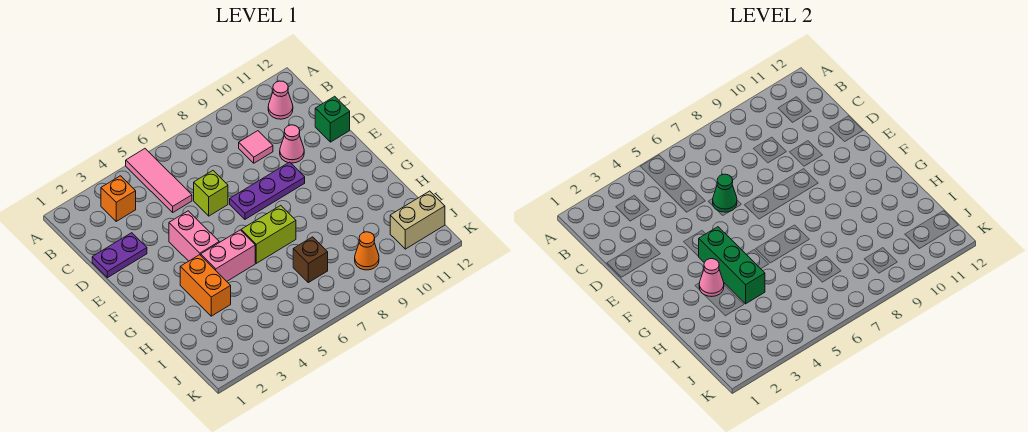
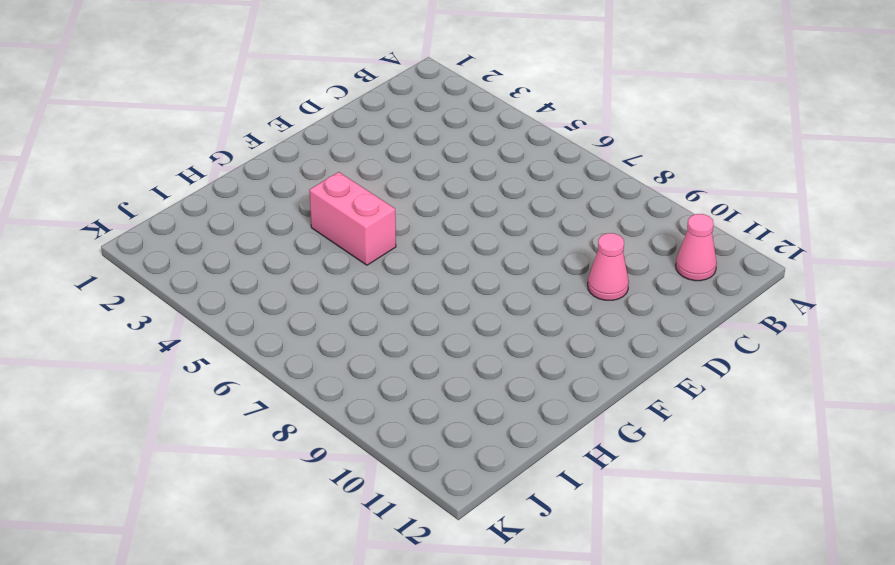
none -> pink tile A5:C5 level 1
none -> orange brick B3 level 1
none -> pink tile C9 level 1

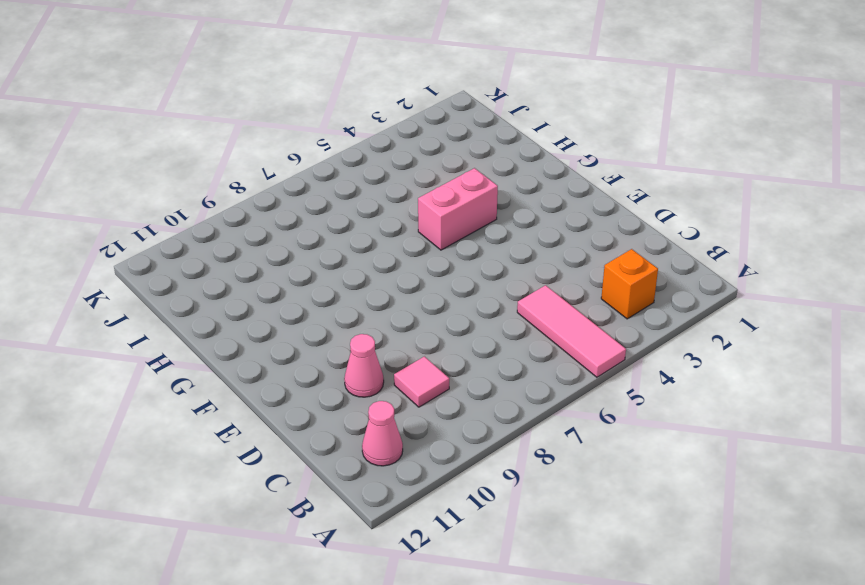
none -> purple plate D1:D2 level 1
none -> lime brick D6 level 1
none -> green brick D12 level 1

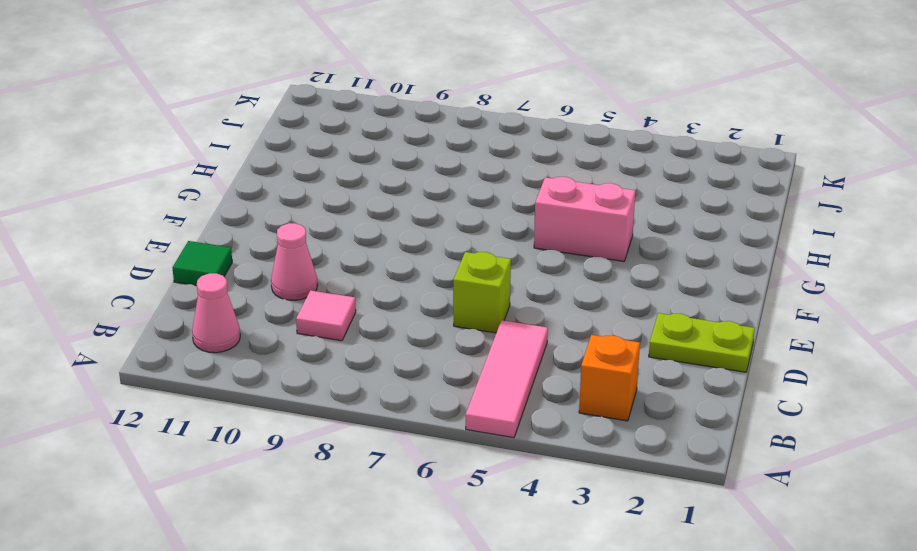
lime plate D1:D2 level 1 -> purple plate D1:D2 level 1
green tile D12 level 1 -> green brick D12 level 1
none -> pink brick E4:F4 level 1
none -> purple plate E7:E9 level 1
none -> orange brick G3:H3 level 1

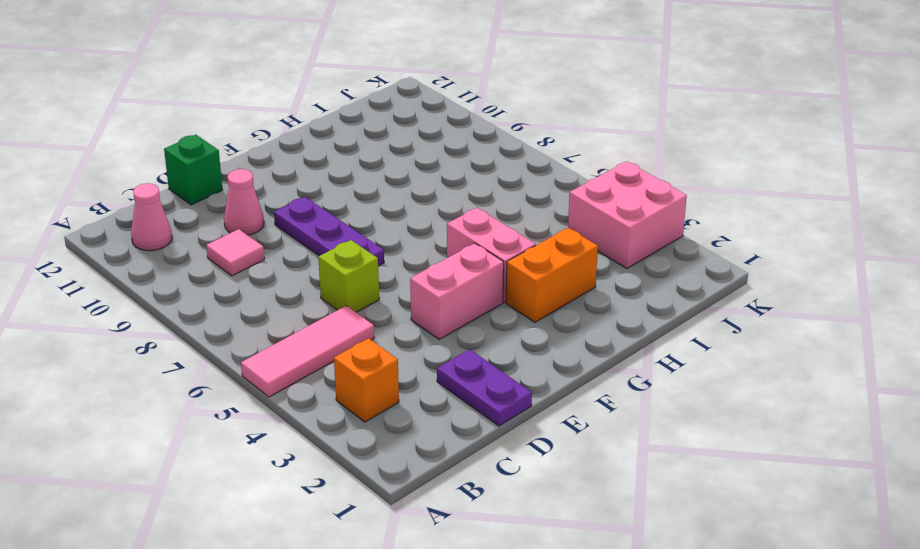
pink brick J3:K4 level 1 -> none
none -> lime brick G6:G7 level 1
none -> brown brick I7 level 1
none -> orange cone J9 level 1

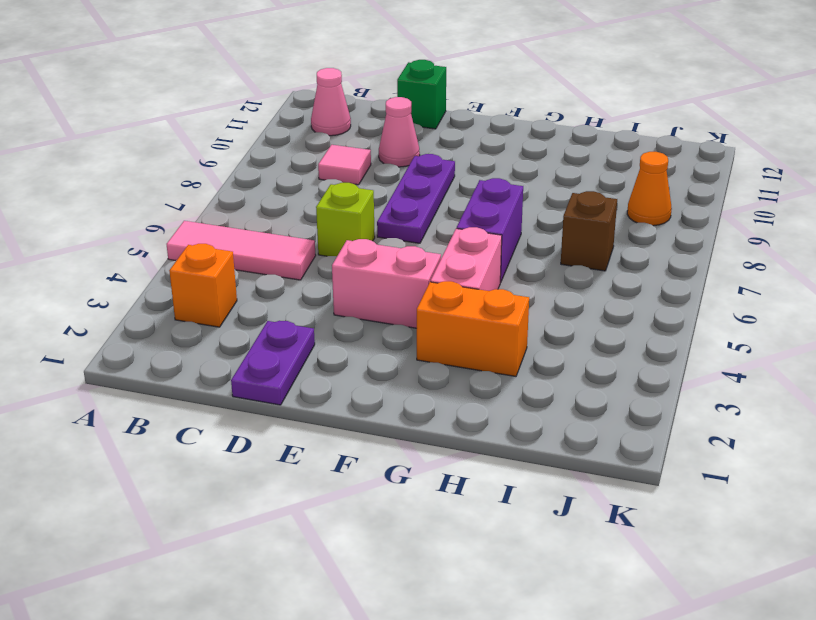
purple brick G6:G7 level 1 -> lime brick G6:G7 level 1
none -> tan brick J11:J12 level 1
none -> green cone D6 level 2
none -> green brick F4:H4 level 2

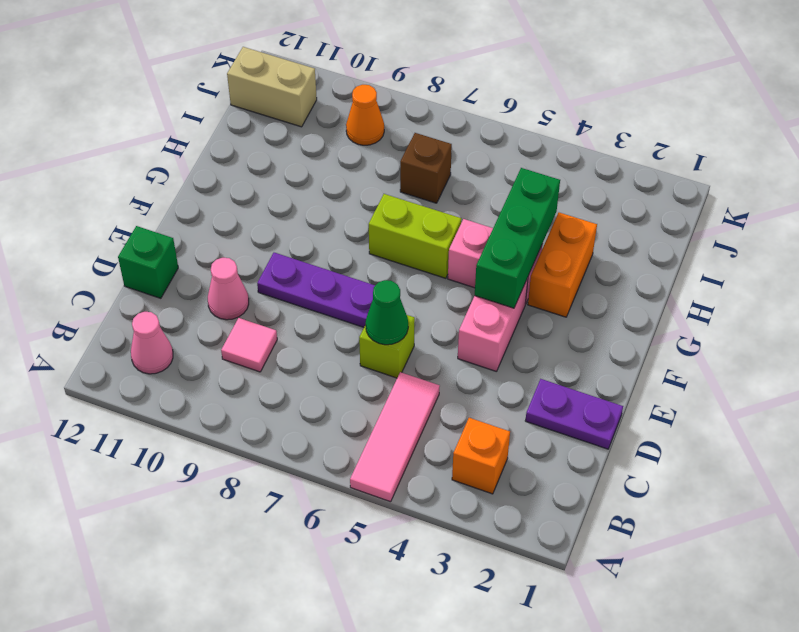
none -> pink cone G3 level 2

